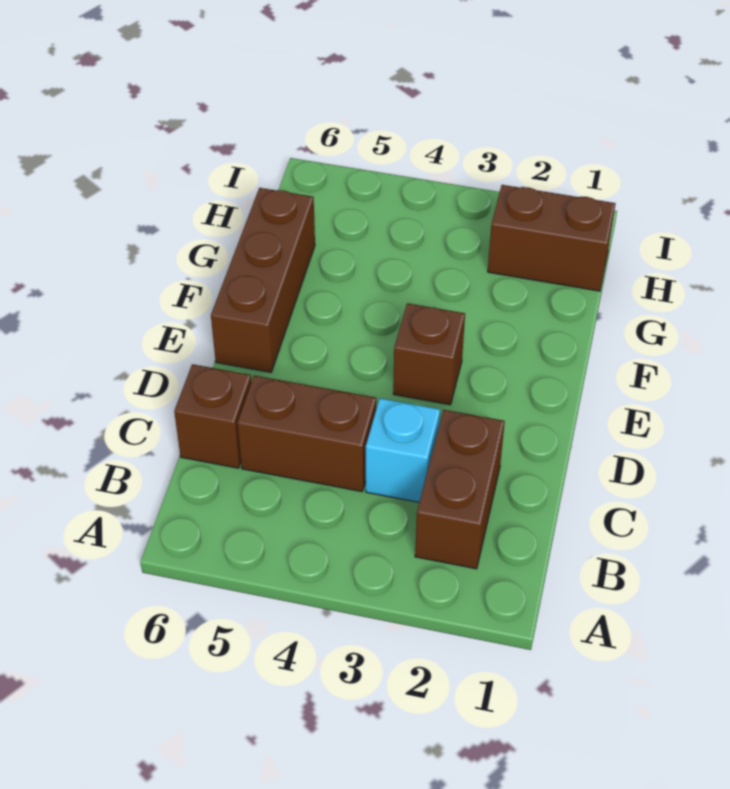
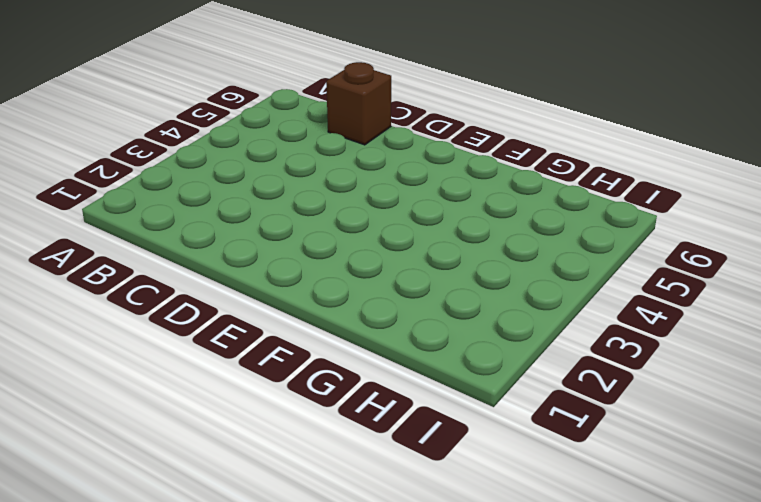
none -> brown brick B2:C2 level 1
none -> cyan brick C3 level 1

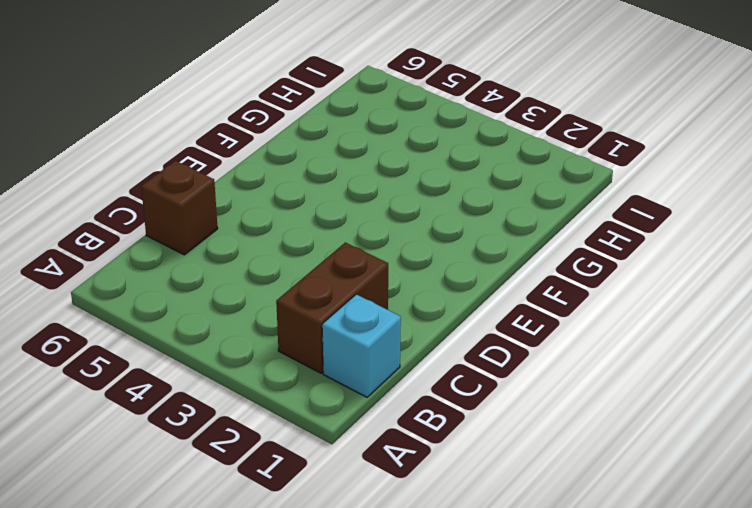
cyan brick B1 level 1 -> cyan brick C3 level 1
none -> brown brick C4:C5 level 1
none -> brown brick E3 level 1

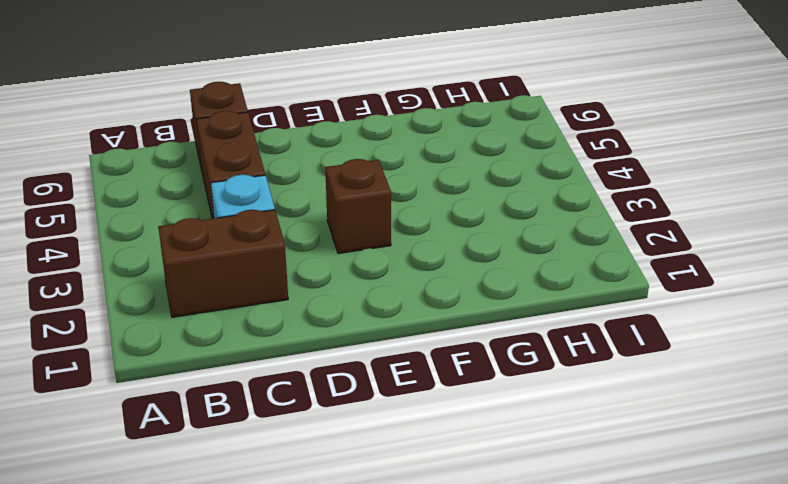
none -> brown brick E6:G6 level 1
none -> brown brick H1:H2 level 1

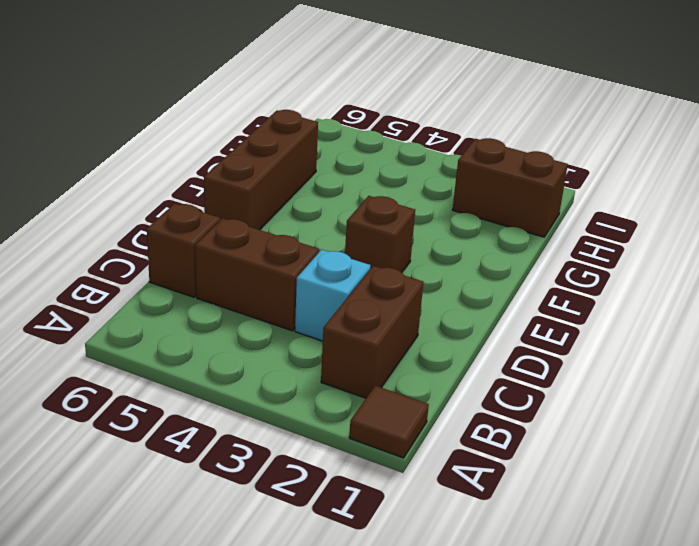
brown tile A1 level 1 -> none

